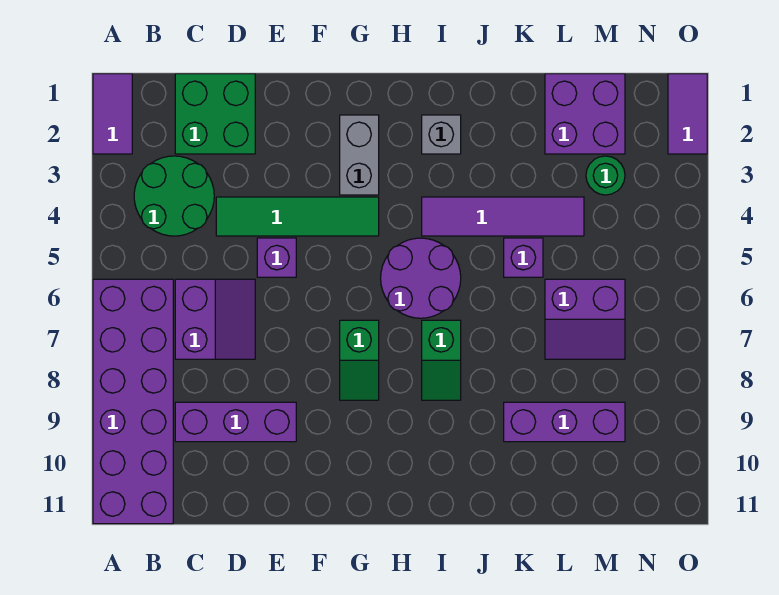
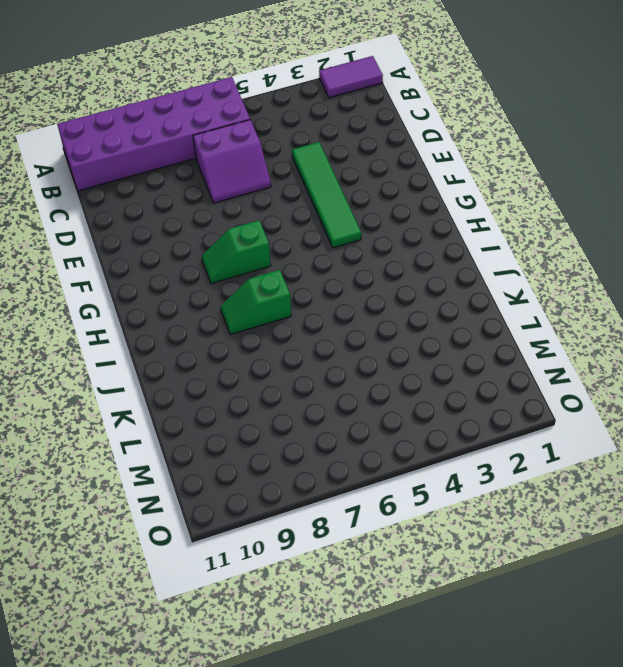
none -> green round brick B3:C4 level 1
none -> green brick C1:D2 level 1
none -> purple brick C9:E9 level 1

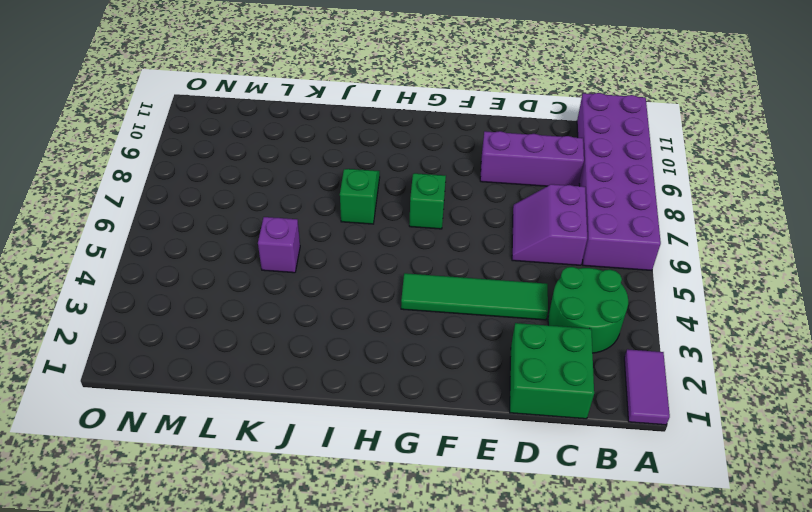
none -> purple brick E5 level 1
none -> grey brick G2:G3 level 1
none -> purple round brick H5:I6 level 1

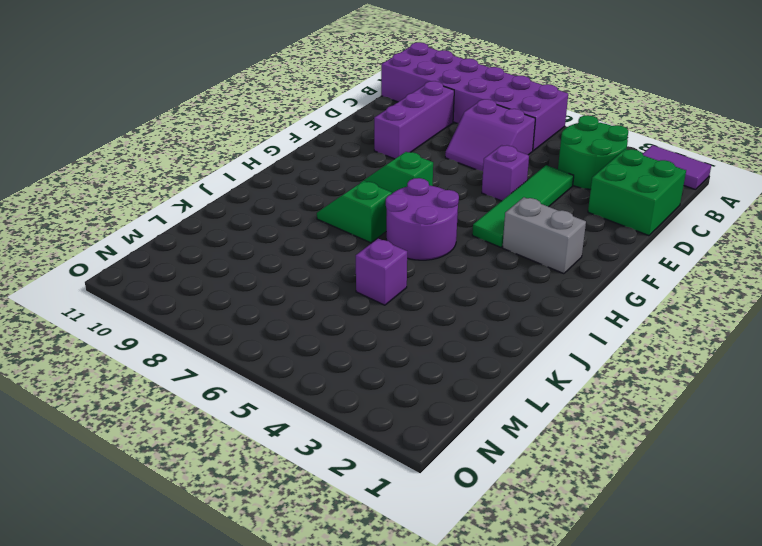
none -> grey brick I2 level 1
none -> purple tile I4:L4 level 1
none -> purple brick K9:M9 level 1

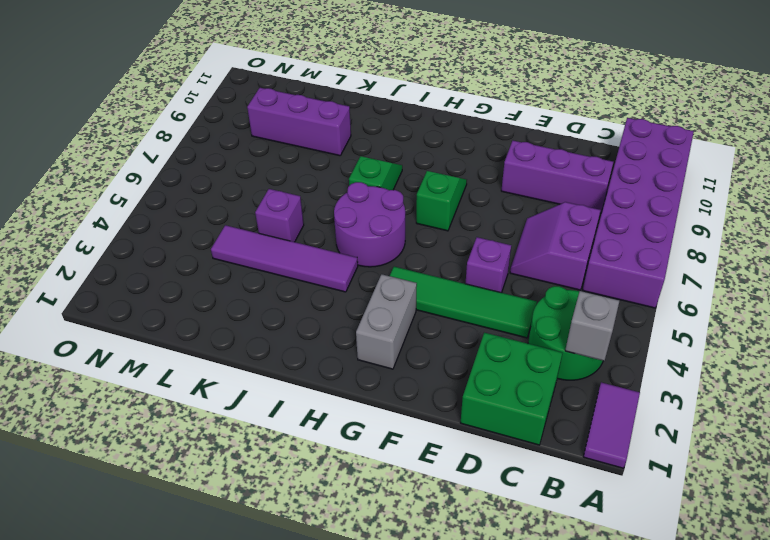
grey brick B3 level 2 -> grey brick I2 level 1
none -> purple brick L1:M2 level 1
none -> purple slope L6:M7 level 1 top 6
none -> green round brick M3 level 1

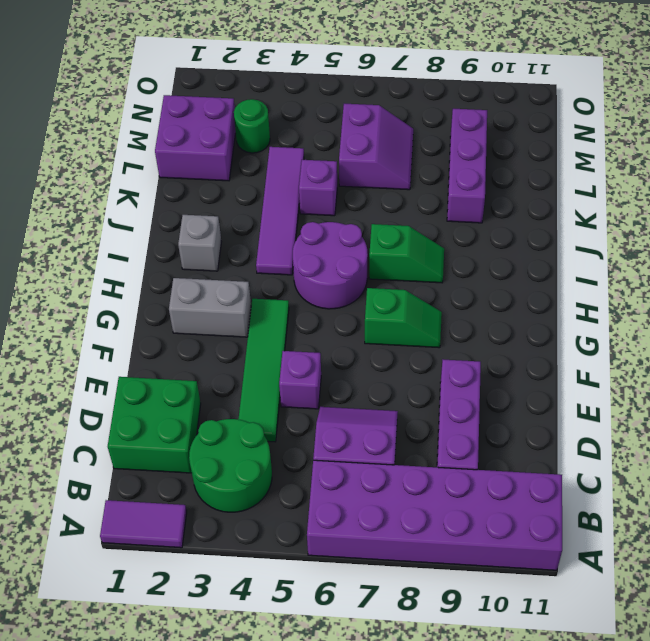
none -> purple tile O1:O2 level 1

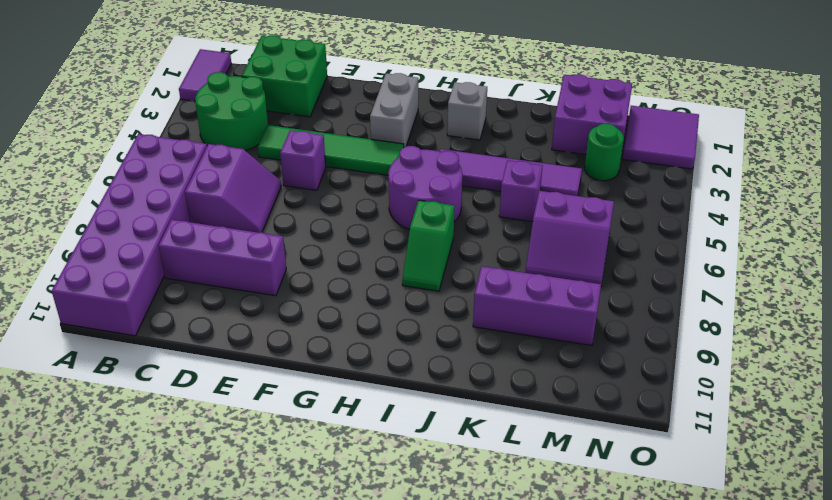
purple tile N1:O2 level 1 -> purple tile O1:O2 level 1
none -> green slope G7:G8 level 1 top 7

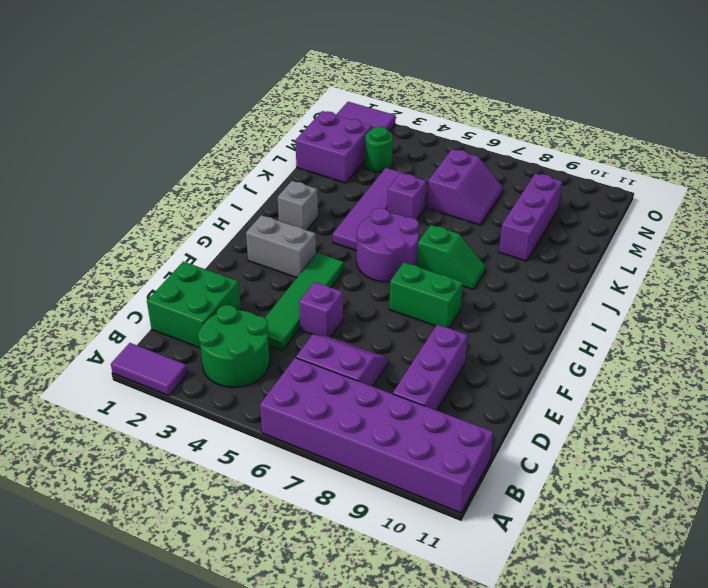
green brick G7:G8 level 1 -> green slope G7:G8 level 1 top 7

